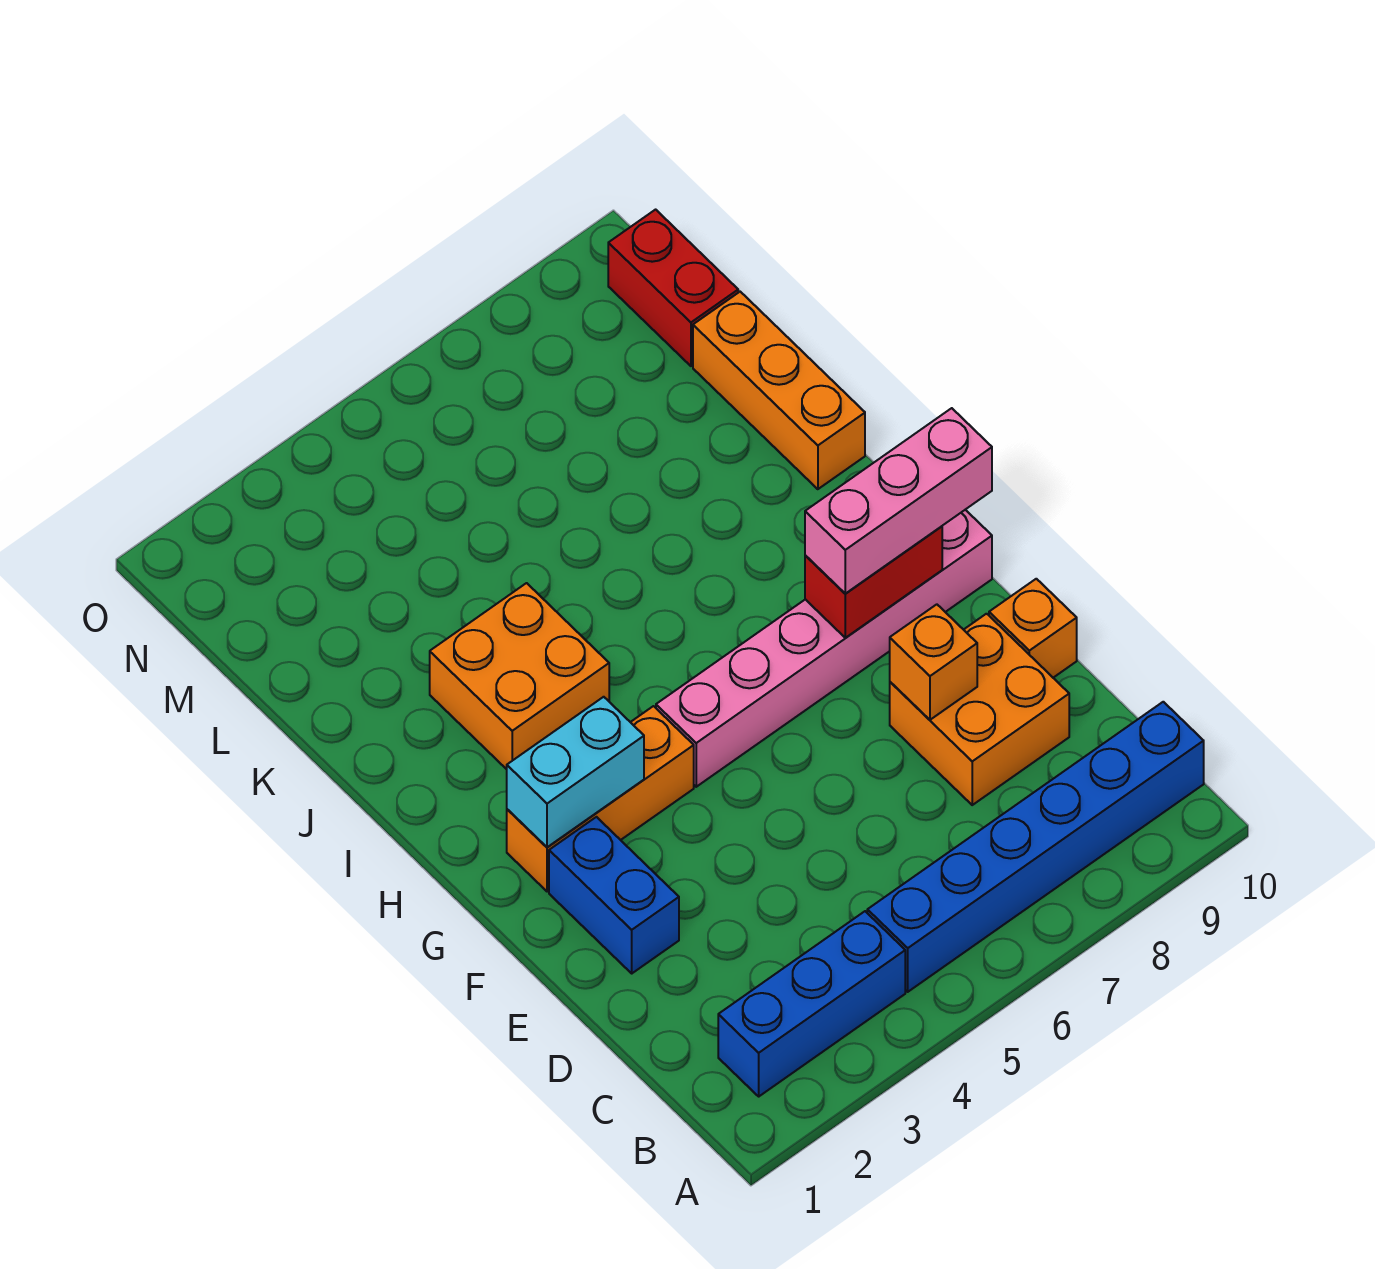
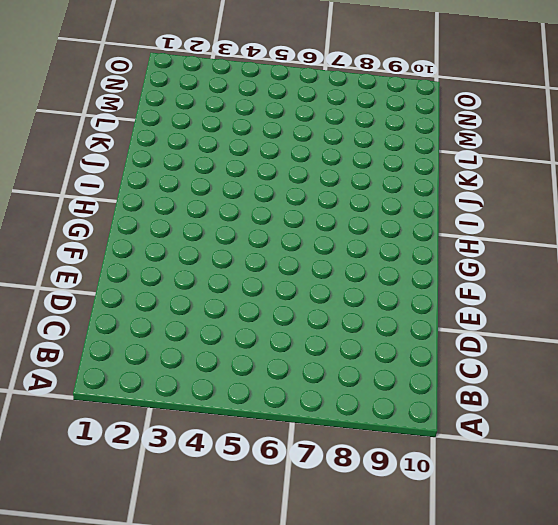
none -> blue brick B2:B4 level 1
none -> blue brick B5:B10 level 1
none -> orange brick D8:E9 level 1

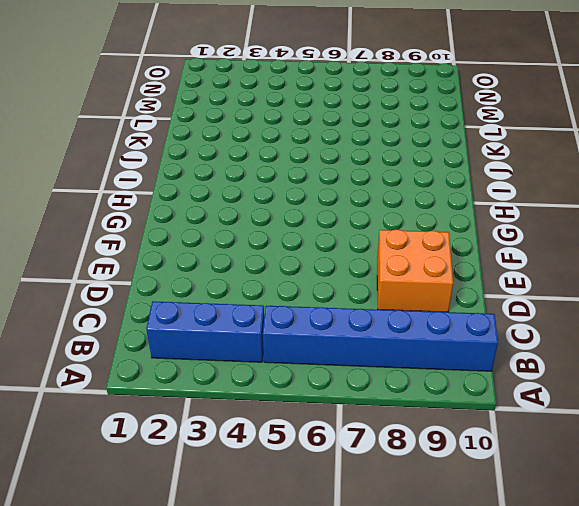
none -> blue brick E2:F2 level 1
none -> orange brick E10 level 1
none -> orange brick G2:G4 level 1

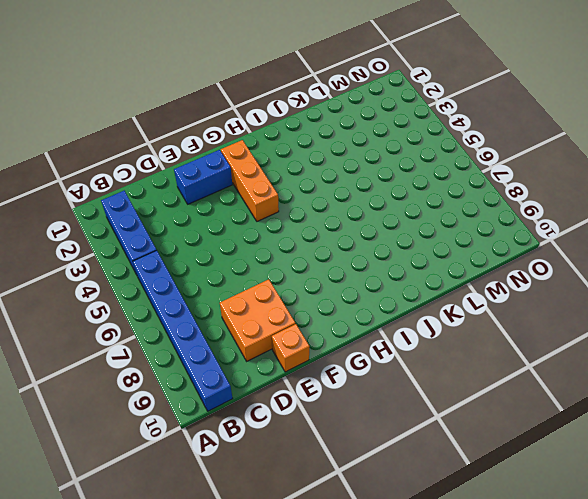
none -> pink brick G5:G10 level 1
none -> orange brick I3:J4 level 1
none -> orange brick J10:L10 level 1

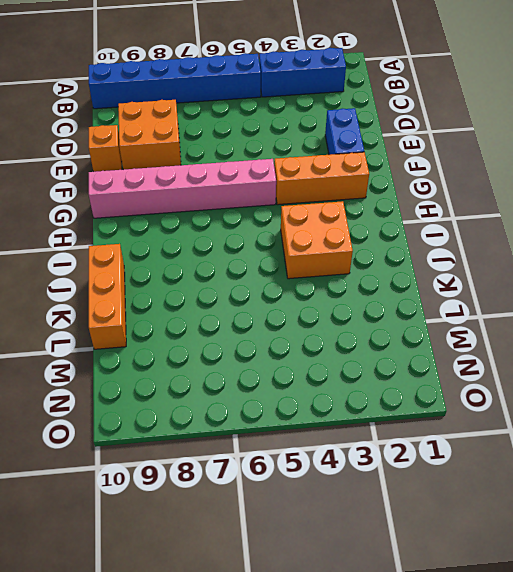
none -> red brick M10:N10 level 1
none -> orange brick E8 level 2
none -> cyan brick G2:G3 level 2

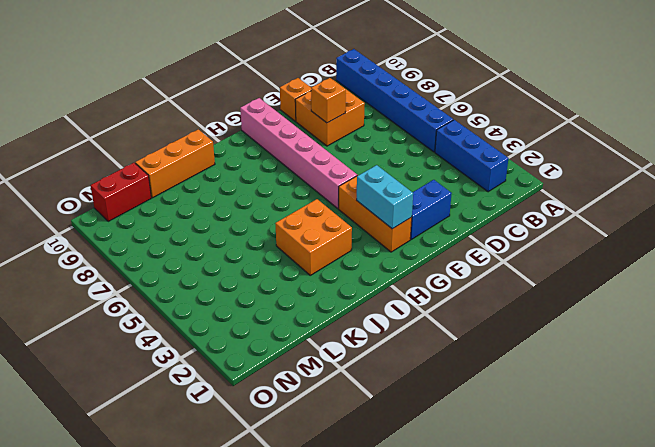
none -> red brick G8:G9 level 2
none -> pink brick G8:G10 level 3

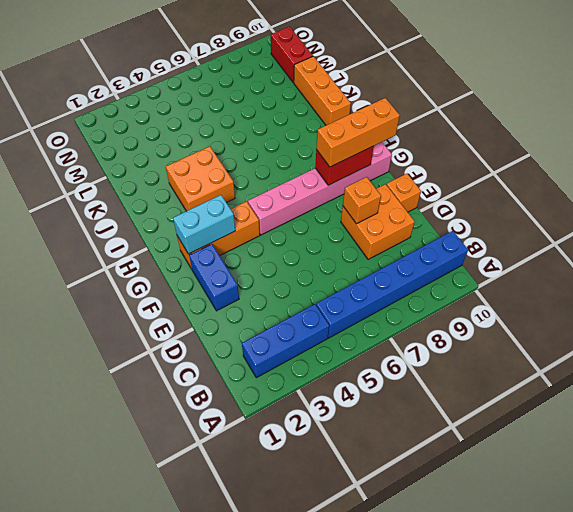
orange brick G8:G10 level 3 -> pink brick G8:G10 level 3

